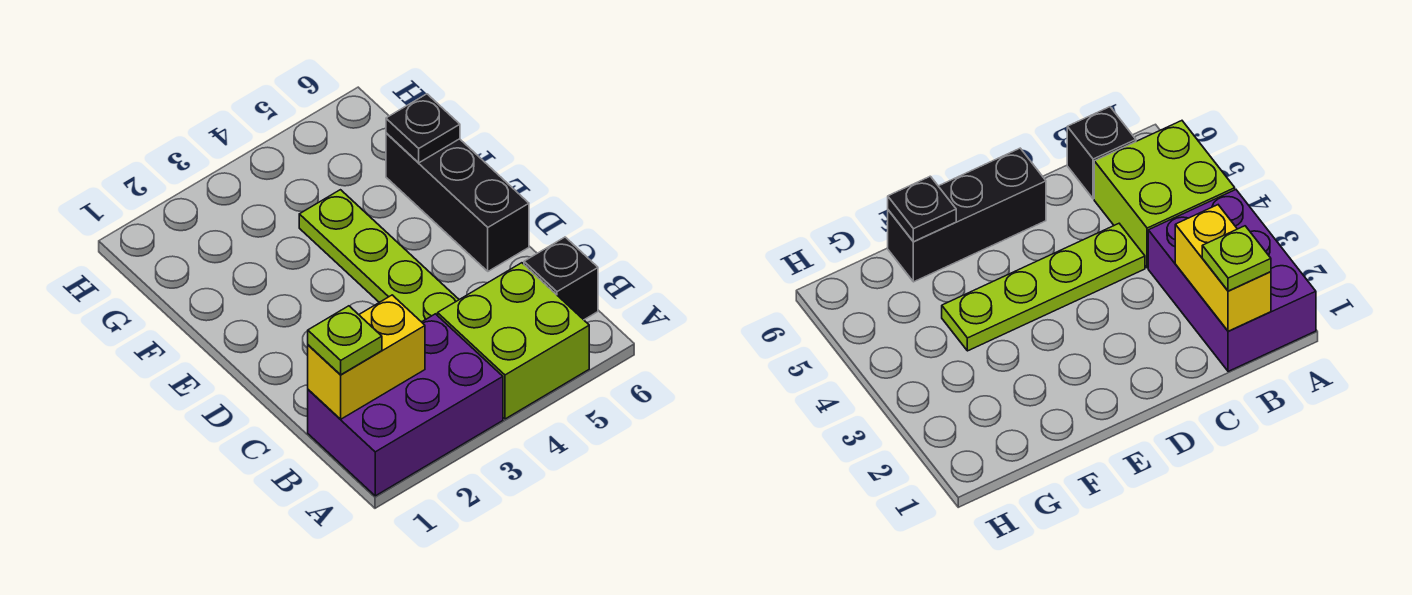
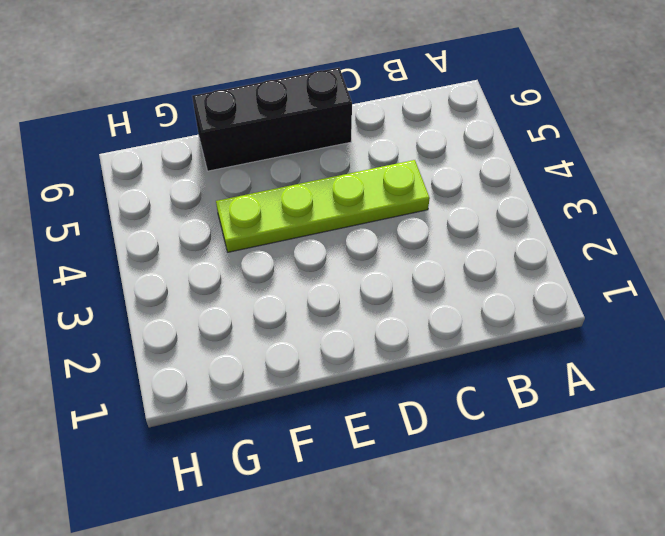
none -> purple brick A1:B3 level 1
none -> lime brick A4:B5 level 1

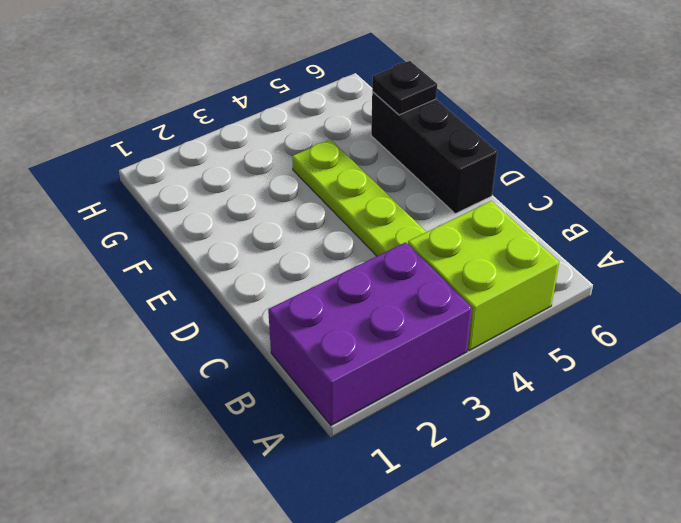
none -> black brick B6 level 1
none -> yellow brick B1:B2 level 2

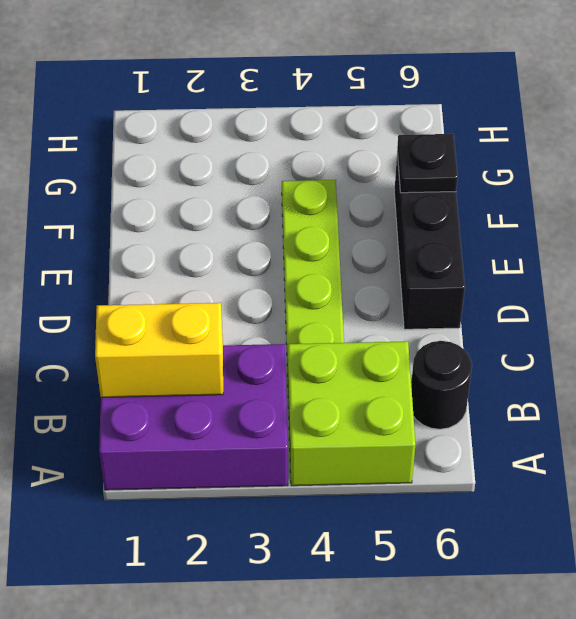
black round brick B6 level 1 -> black brick B6 level 1
none -> lime plate B1 level 3

